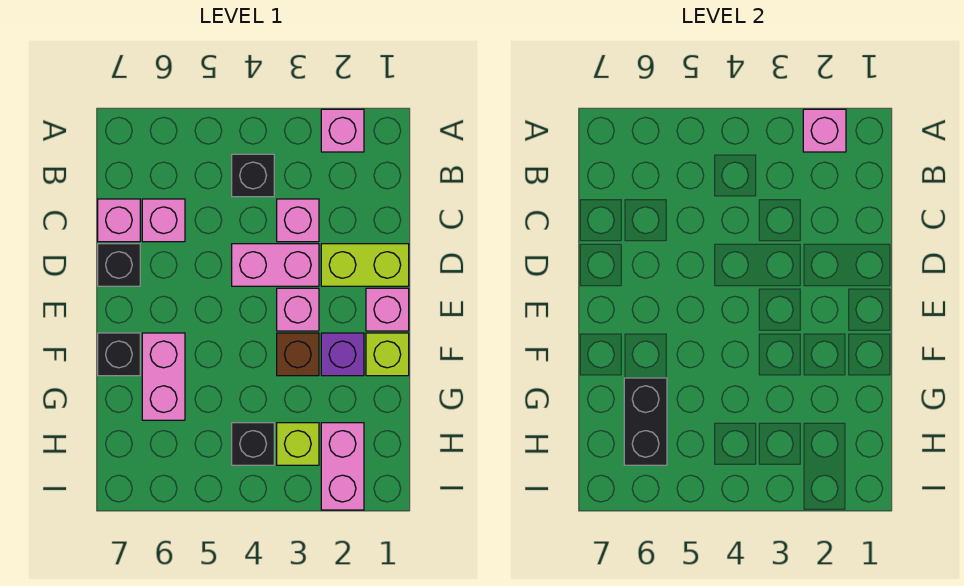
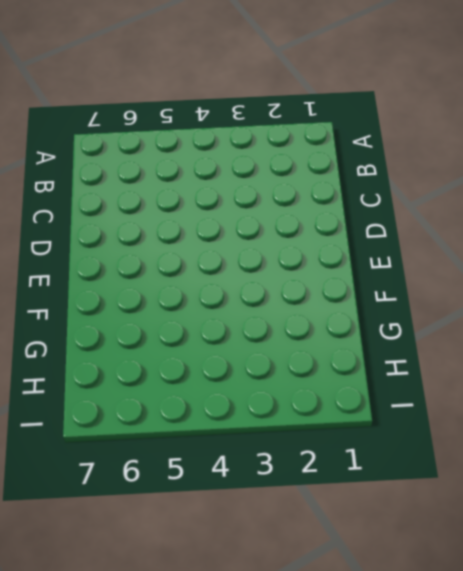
none -> pink brick A2 level 1
none -> black brick B4 level 1
none -> pink brick C3 level 1

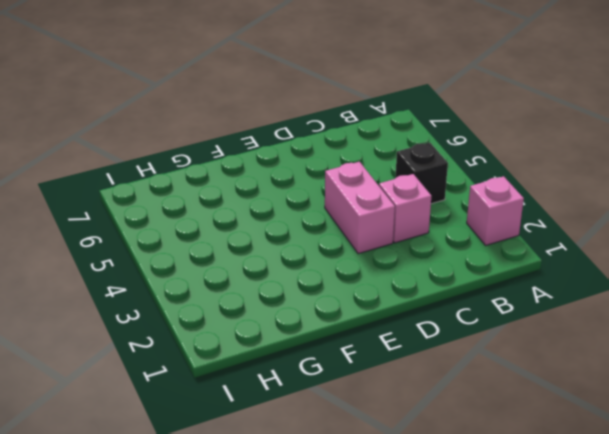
none -> pink brick C6 level 1
none -> pink brick C7 level 1
none -> lime brick D1:D2 level 1

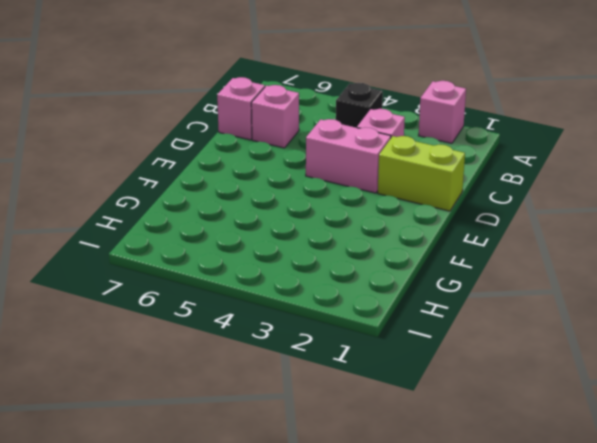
none -> black brick D7 level 1
none -> pink brick E1 level 1
none -> pink brick E3 level 1

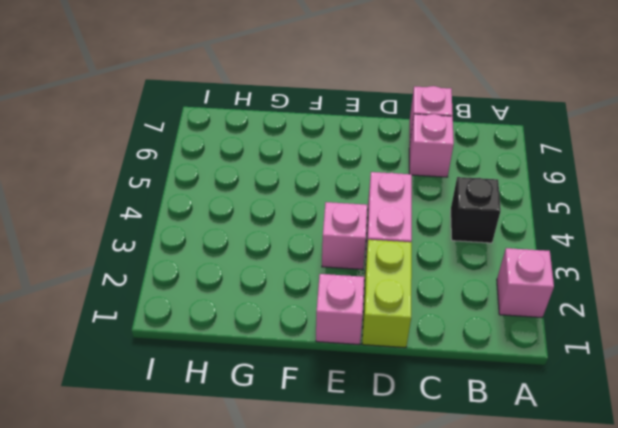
none -> pink brick C3 level 1
none -> black brick D7 level 1
none -> lime brick F1 level 1

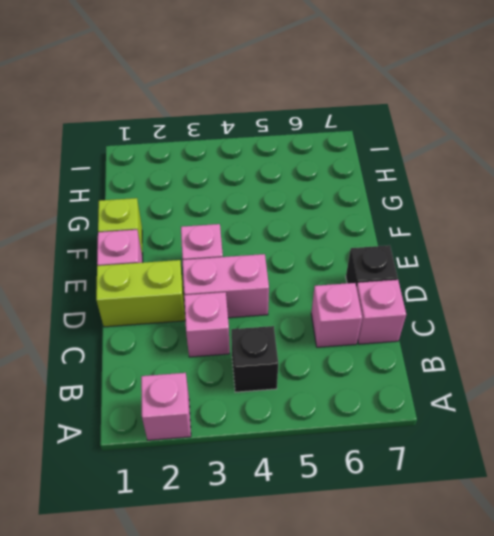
none -> purple brick F2 level 1
none -> brown brick F3 level 1
none -> pink brick F6:G6 level 1

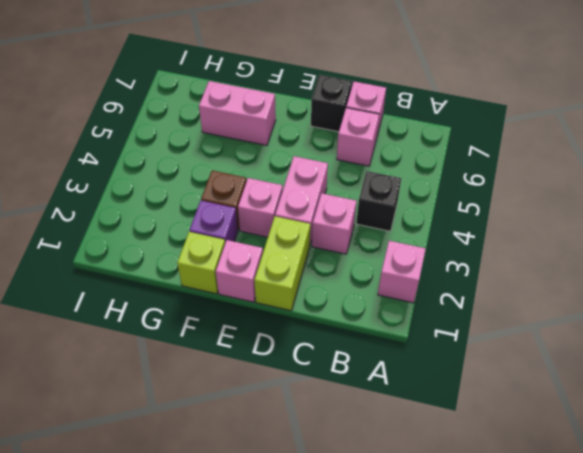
none -> black brick F7 level 1
none -> pink brick H2:I2 level 1
none -> lime brick H3 level 1

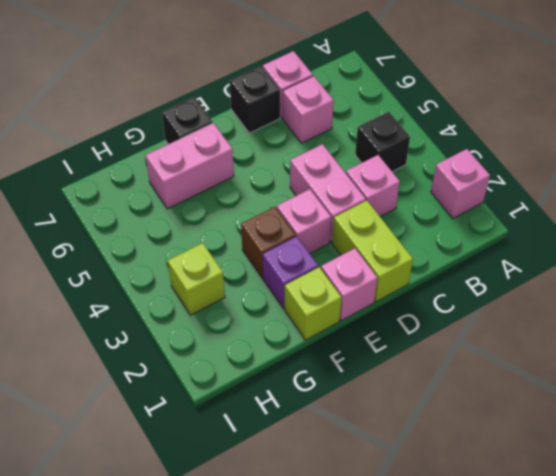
none -> pink brick H2:I2 level 1
none -> black brick H4 level 1
none -> pink brick A2 level 2

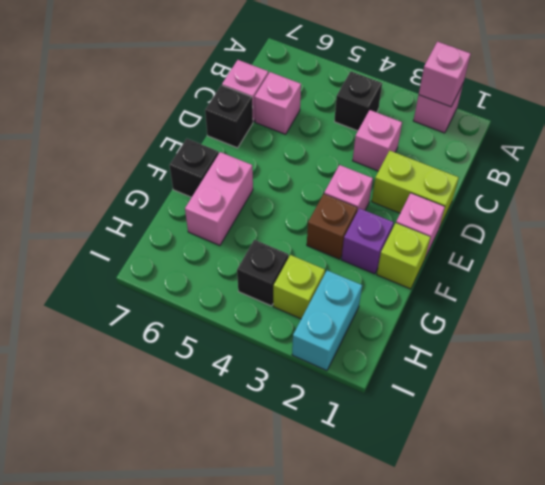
cyan brick H2:I2 level 1 -> pink brick H2:I2 level 1
none -> pink brick D3:D4 level 1
none -> black brick G6:H6 level 2

